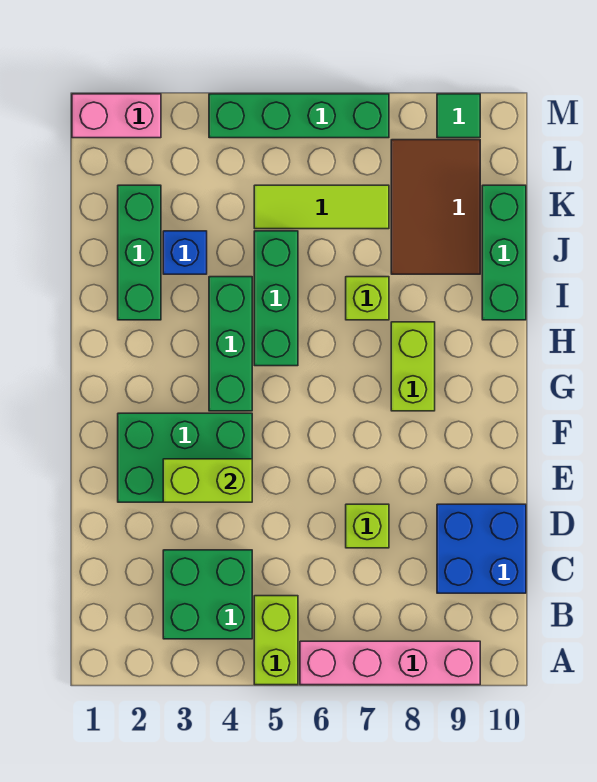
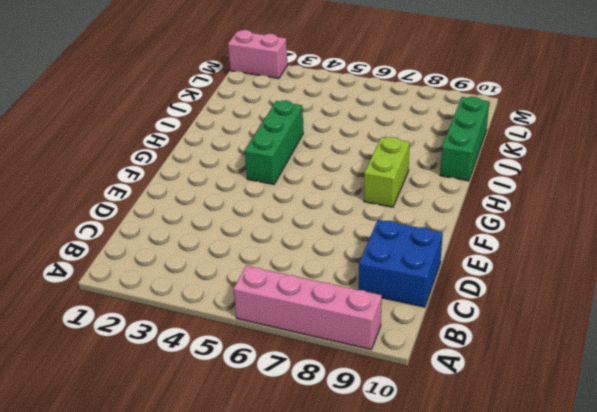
none -> lime brick A5:B5 level 1
none -> green brick B3:C4 level 1
none -> lime brick D7 level 1

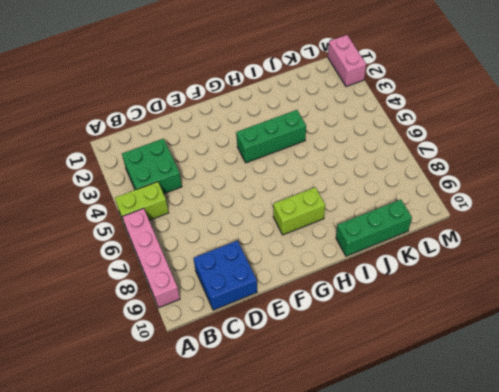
none -> lime brick D7 level 1
none -> green brick E2:F4 level 1
none -> green brick H5:J5 level 1

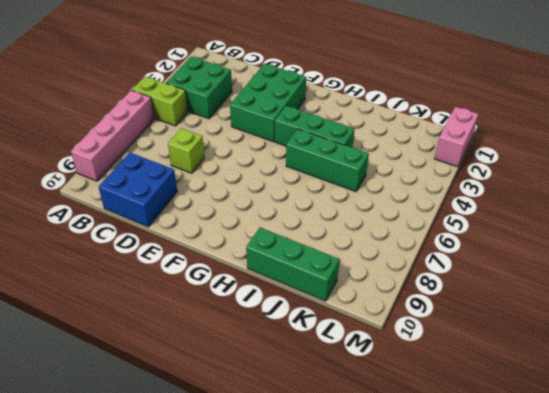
none -> lime brick G8:H8 level 1
none -> green brick I2:K2 level 1
none -> lime brick I7 level 1

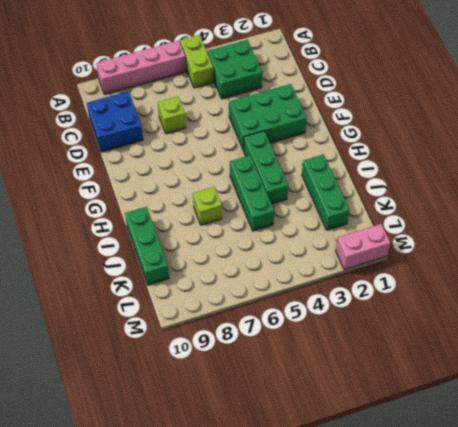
none -> lime brick G8:H8 level 1
none -> blue brick J3 level 1
none -> brown tile J8:L9 level 1

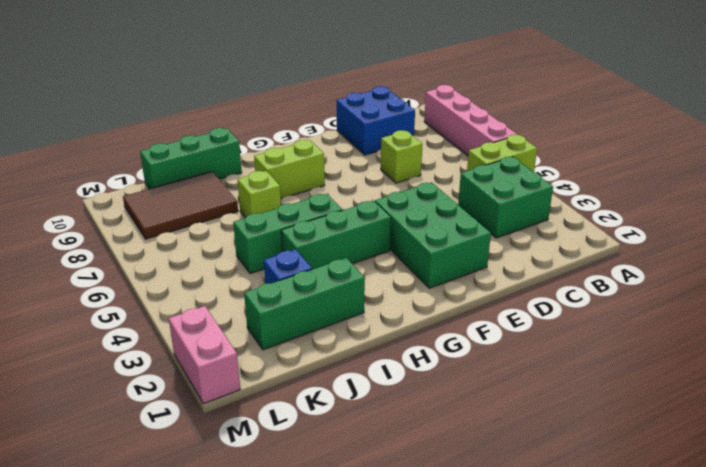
none -> lime tile K5:K7 level 1
none -> green brick M4:M7 level 1
none -> green tile M9 level 1

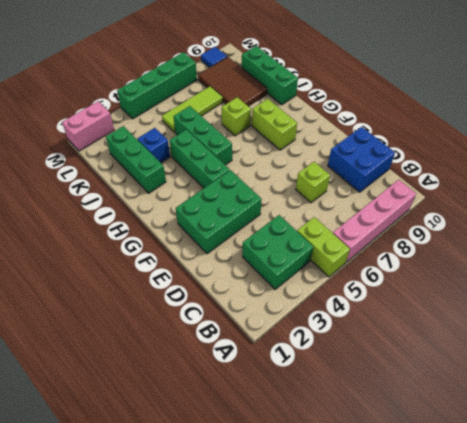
blue tile M9 level 1 -> green tile M9 level 1
none -> lime brick E3:E4 level 2

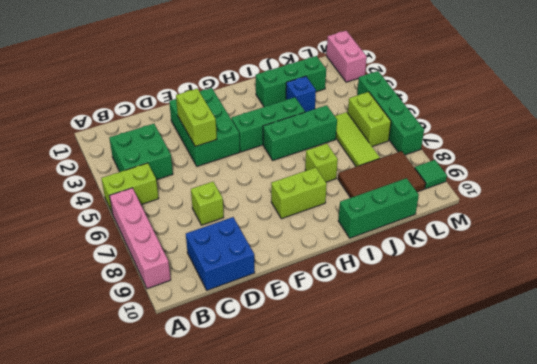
lime brick L5:L6 level 1 -> none

